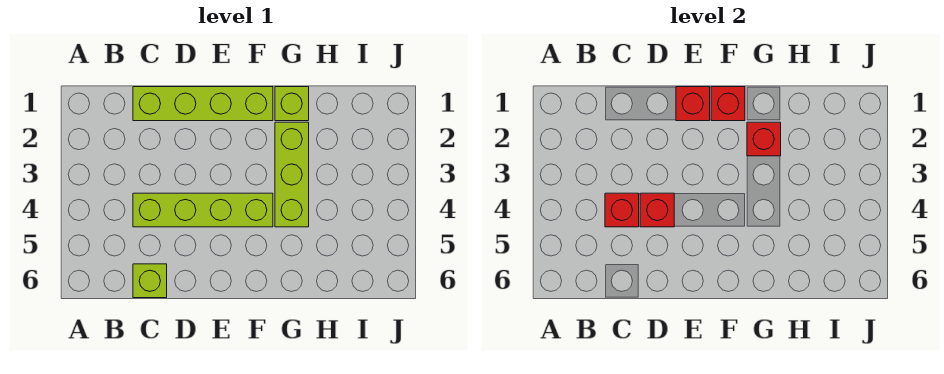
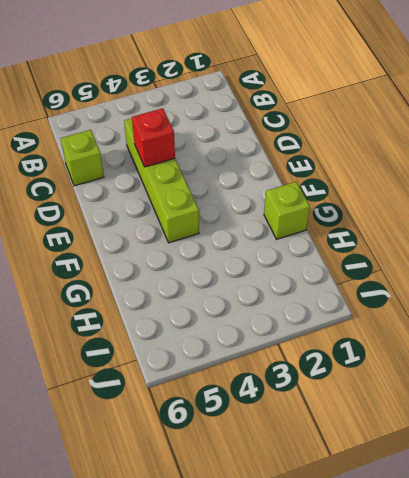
none -> lime brick C1:F1 level 1
none -> lime brick G2:G4 level 1

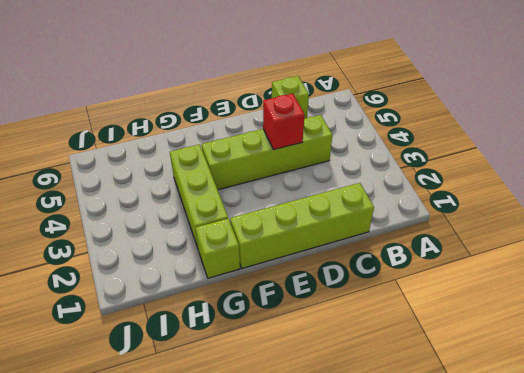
none -> red brick C4 level 2
none -> red brick E1 level 2

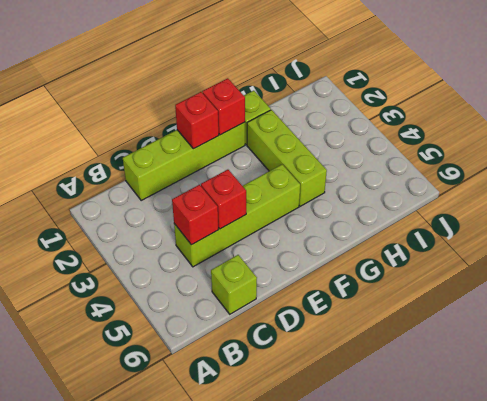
none -> red brick G2 level 2

